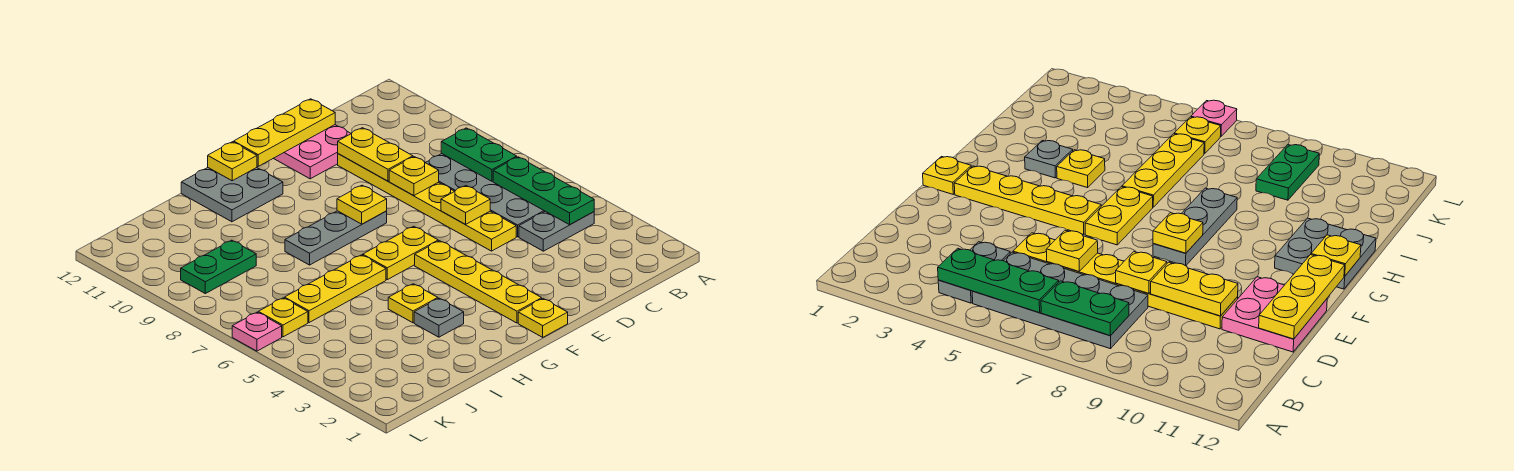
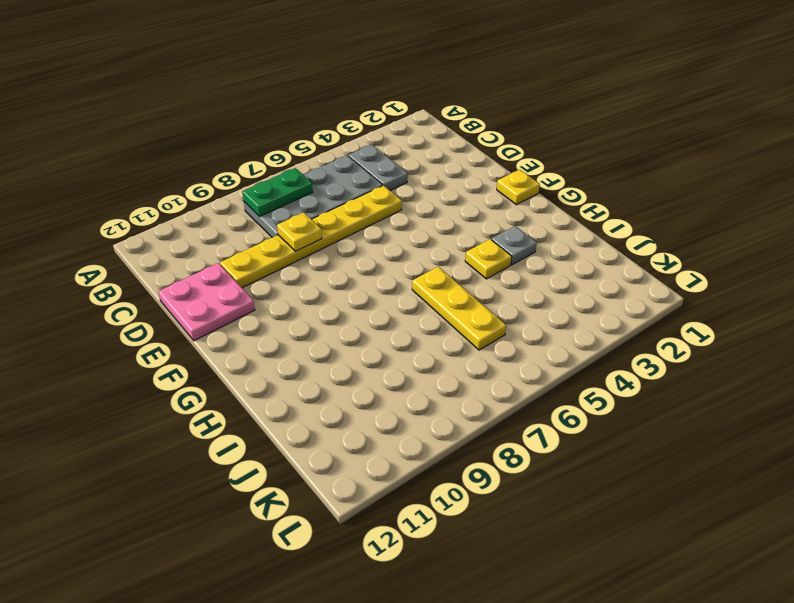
none -> yellow plate F2:F5 level 1
none -> yellow plate F6:G6 level 1
none -> grey plate F8:H8 level 1

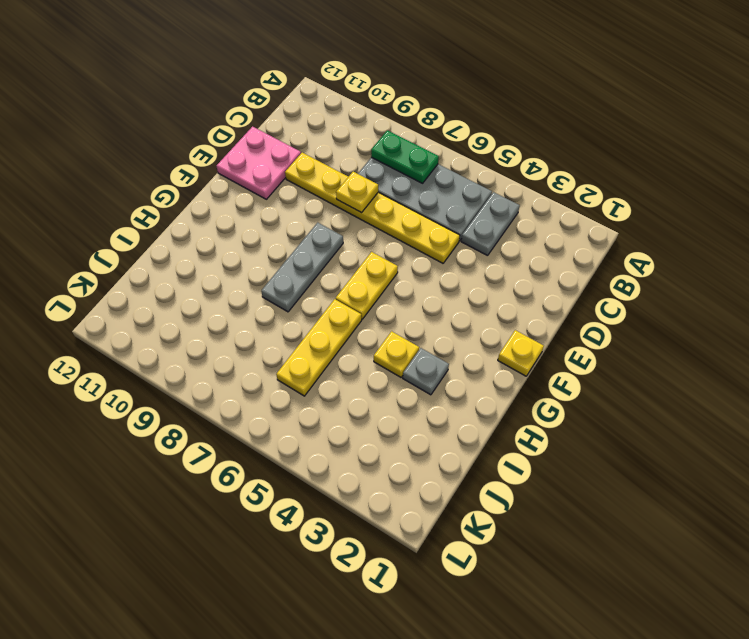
none -> yellow plate F2:F5 level 1
none -> grey plate G11:H12 level 1
none -> green plate J9:K9 level 1

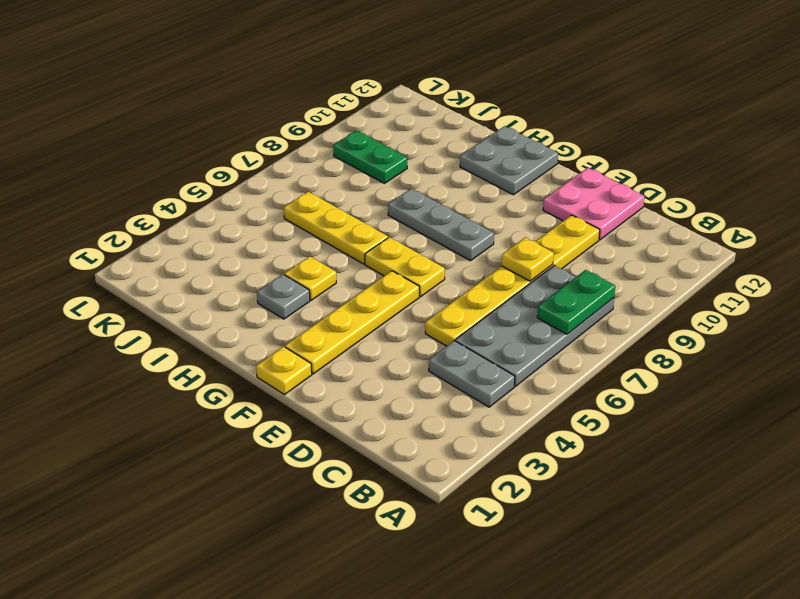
none -> yellow plate K6 level 1
none -> pink plate L6 level 1
none -> green plate B4:B6 level 2

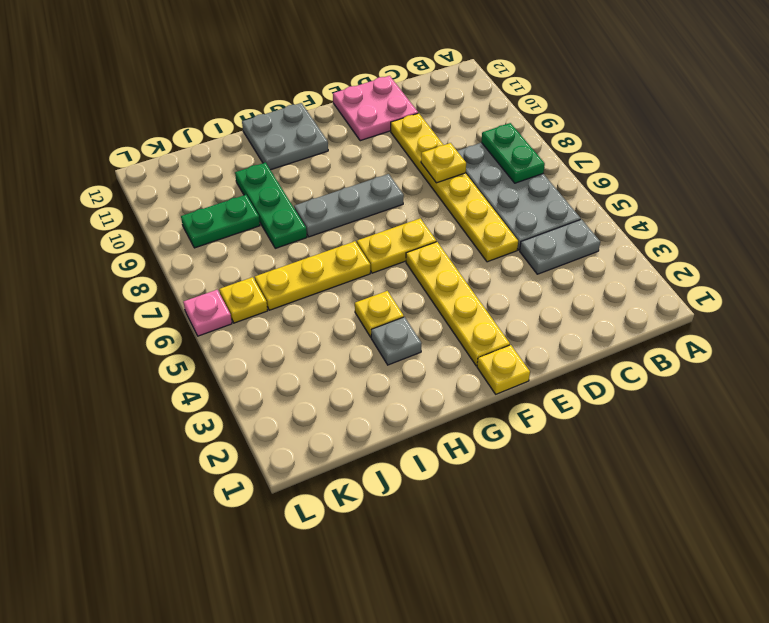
green plate I8:I10 level 1 -> green plate B4:B6 level 2
none -> yellow plate D6 level 2
none -> yellow plate D9:D10 level 2
none -> yellow plate D12:F12 level 2

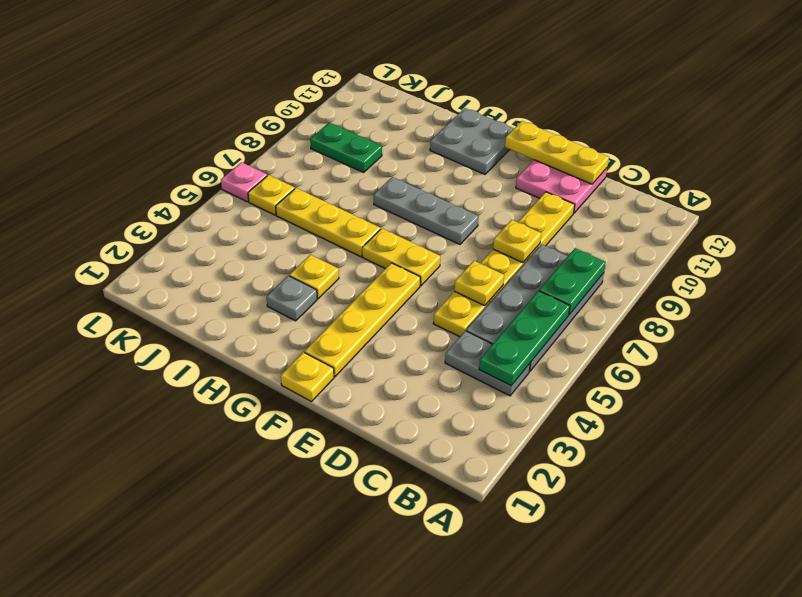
none -> yellow plate D9:D10 level 2
none -> yellow plate F8 level 2
none -> yellow plate G12 level 2

